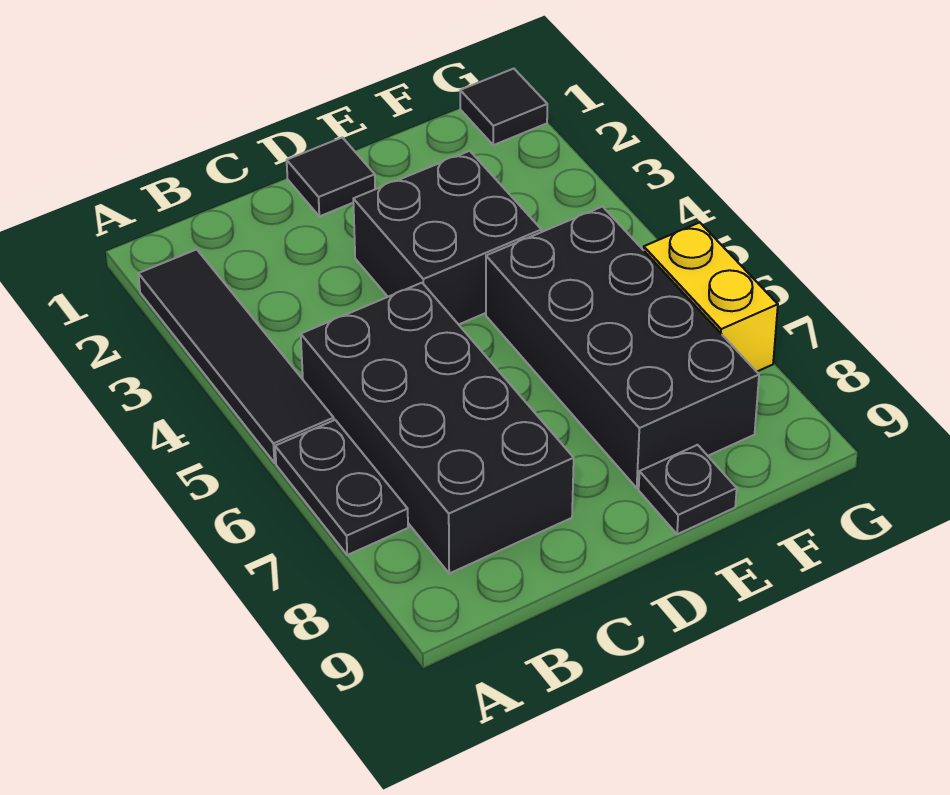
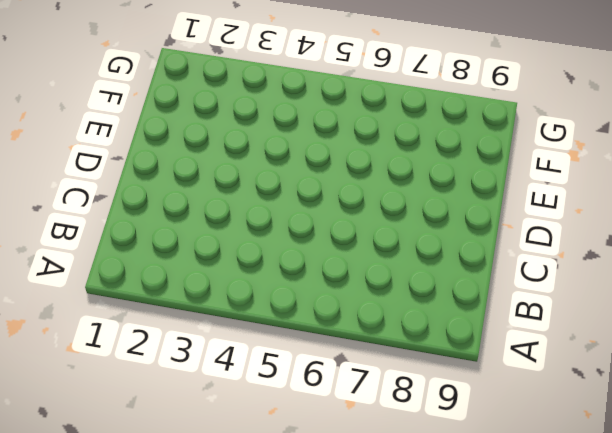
none -> black tile A2:A5 level 1
none -> black plate A6:A7 level 1

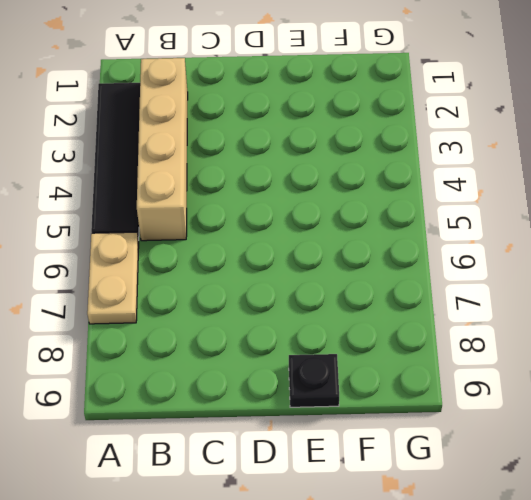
tan plate A6:A7 level 1 -> black plate A6:A7 level 1
tan brick B2:B5 level 1 -> black brick B5:C8 level 1
none -> black tile D1 level 1
none -> black brick D3:E4 level 1

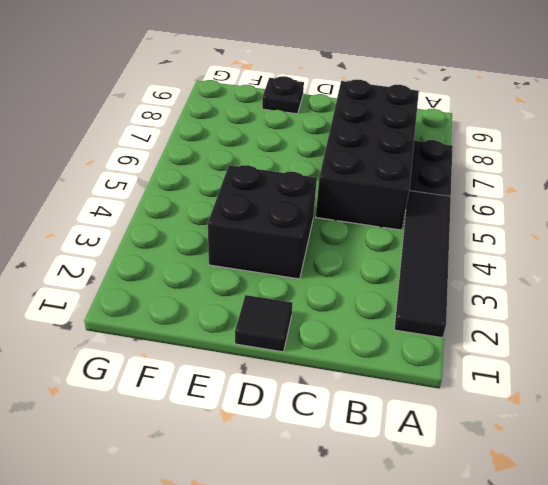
none -> black brick E5:F8 level 1
none -> black tile G1 level 1

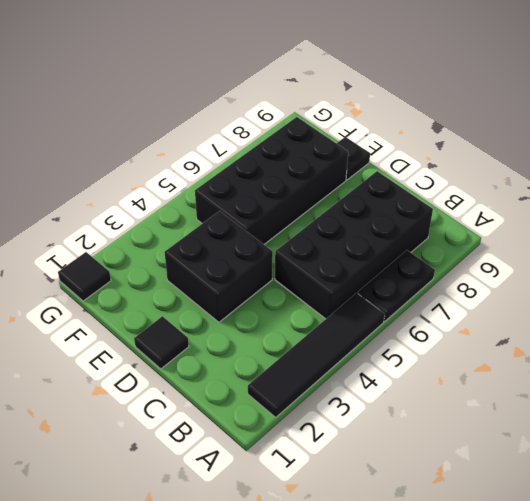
none -> yellow brick G6:G7 level 1

